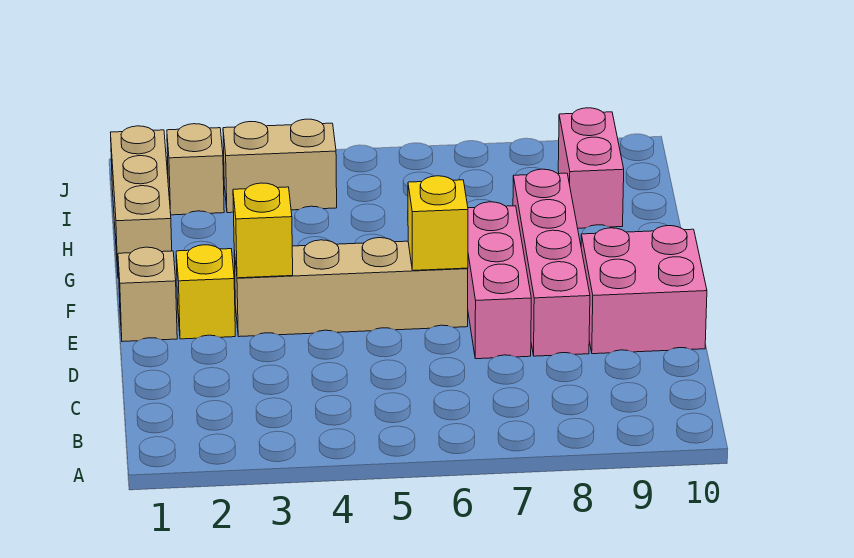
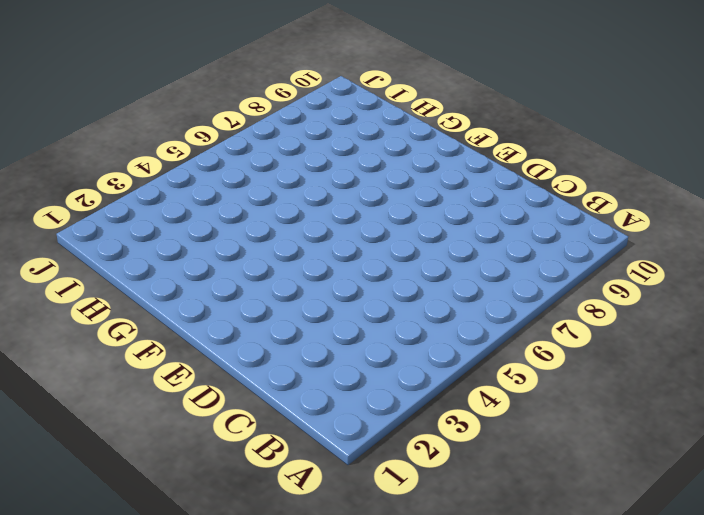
none -> pink brick D7:F7 level 1
none -> pink brick D8:G8 level 1
none -> pink brick D9:E10 level 1

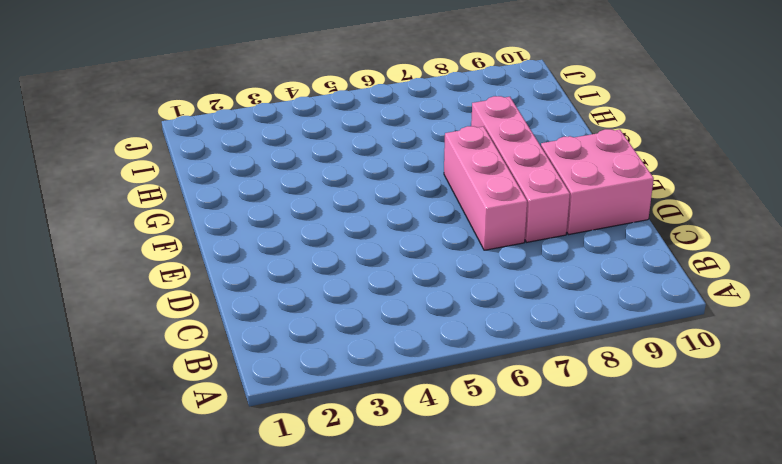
none -> tan brick E1 level 1
none -> yellow brick E2 level 1
none -> tan brick E3:E6 level 1

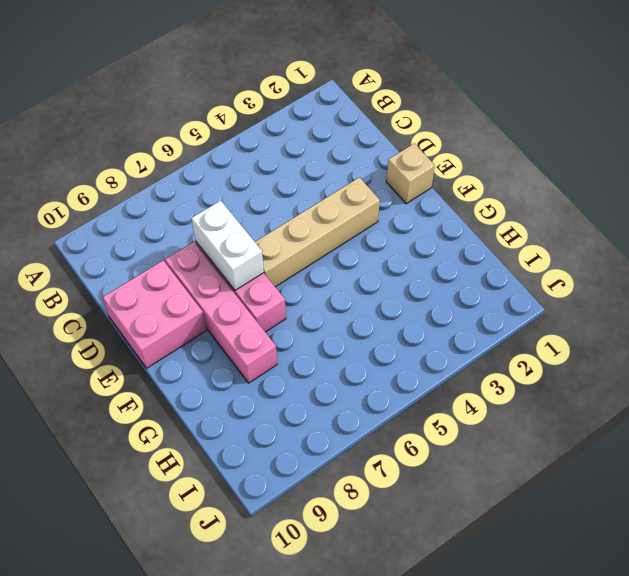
white brick D7:E7 level 2 -> none
none -> yellow brick E2 level 1
none -> tan brick G1:I1 level 1
none -> pink brick H9:I9 level 1

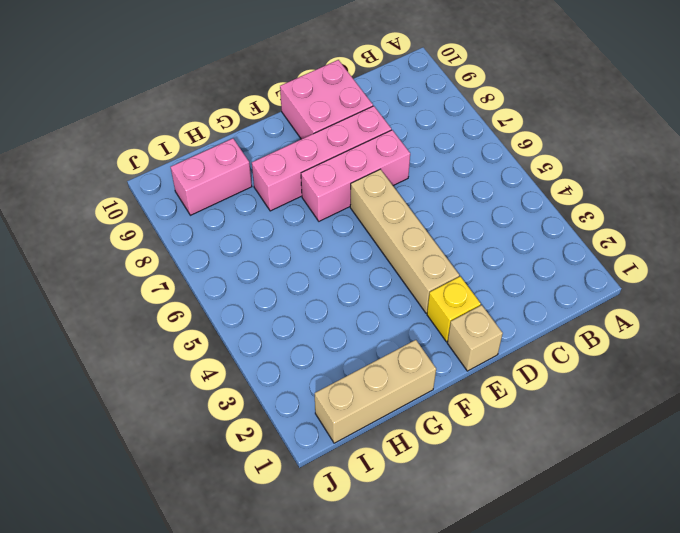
none -> tan brick I2 level 1
none -> tan brick I3:I4 level 1
none -> yellow brick E3 level 2

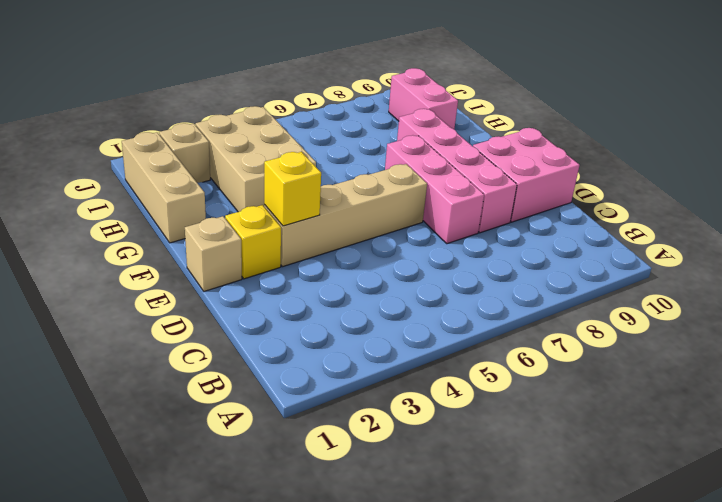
tan brick G3:I4 level 1 -> tan brick I3:I4 level 1
none -> yellow brick E6 level 2

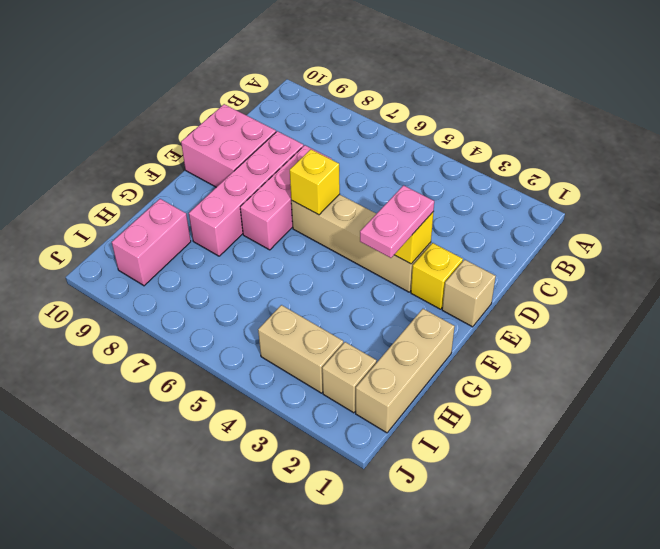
pink plate E3:F3 level 3 -> none

